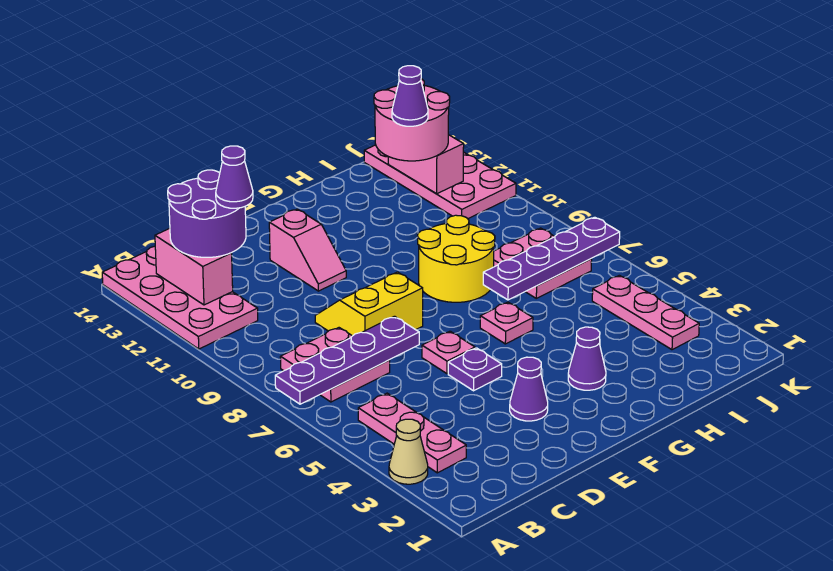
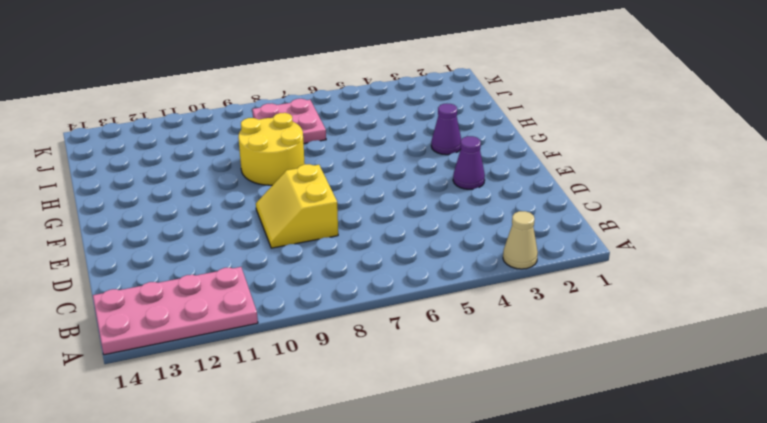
none -> pink plate B3:B5 level 1
none -> pink plate B7:C8 level 1
none -> purple plate E5 level 1

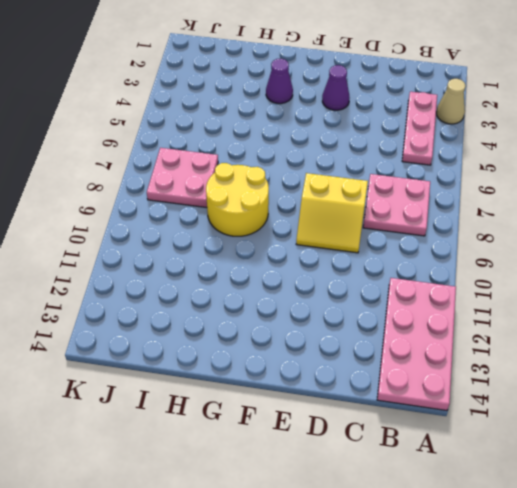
none -> purple plate E5 level 1
none -> pink plate E6 level 1
none -> pink slope E11:E12 level 1 top 12

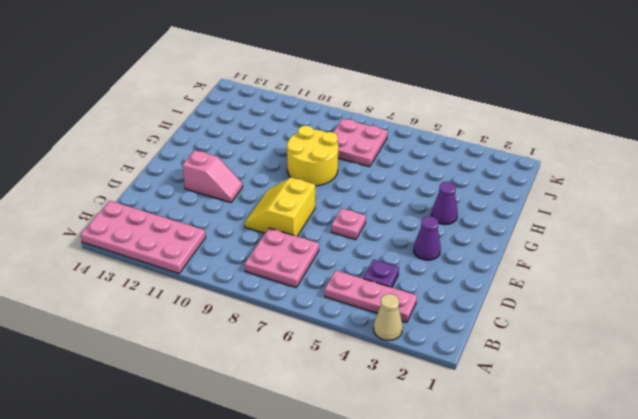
purple plate C4 level 1 -> purple plate E5 level 1
none -> pink plate G6 level 1
none -> pink plate J3:J5 level 1
none -> pink plate J11:K14 level 1

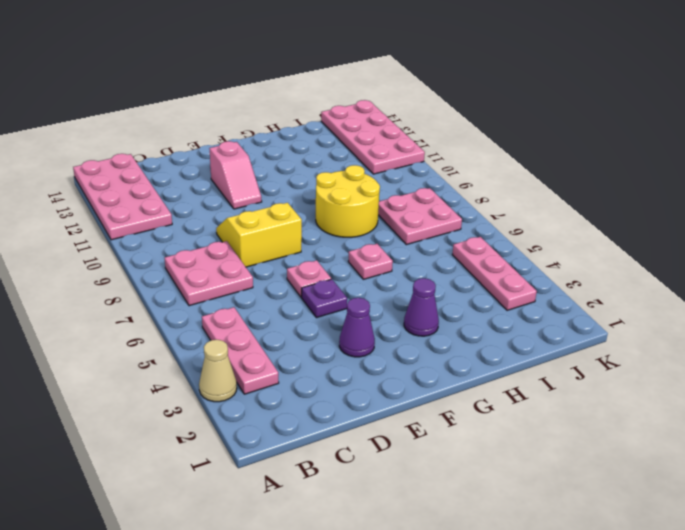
none -> purple plate A7:D7 level 2
none -> pink brick B12:B13 level 2
none -> purple plate H7:K7 level 2

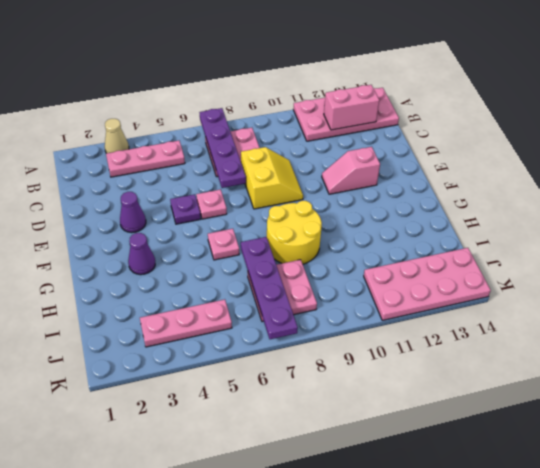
none -> pink brick J12:J13 level 2
none -> purple round brick B12:C13 level 3
none -> pink round brick I12:J13 level 3

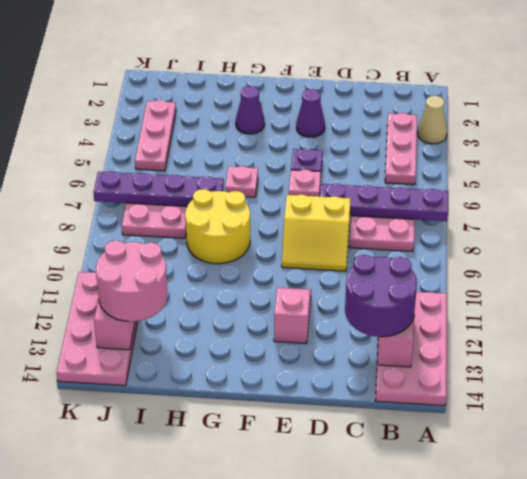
none -> purple cone C12 level 4
none -> purple cone I12 level 4

